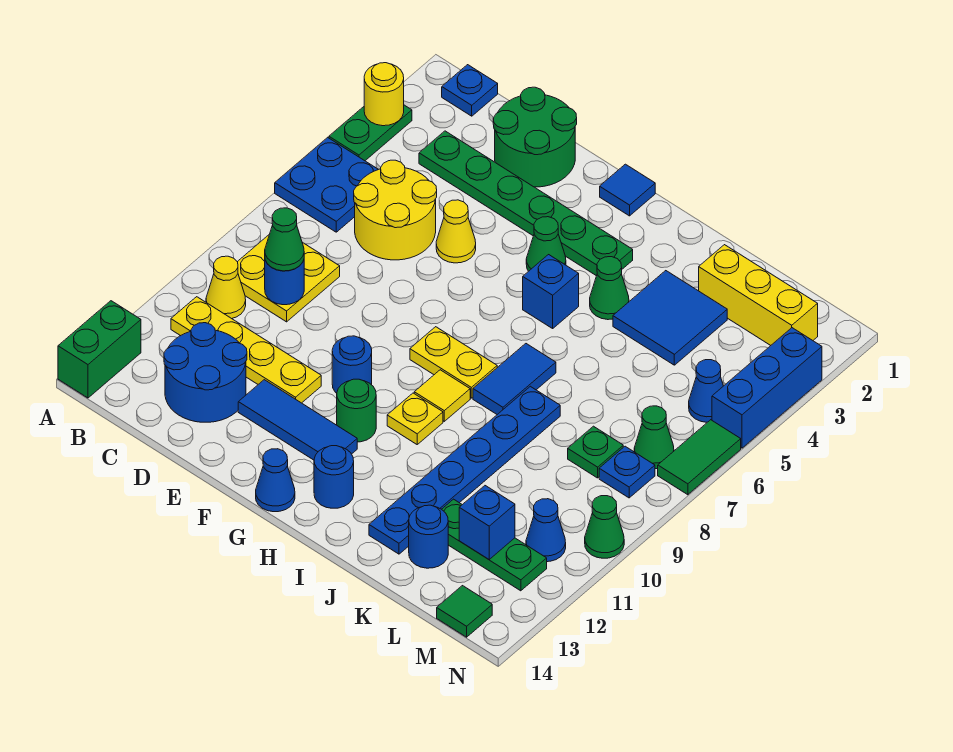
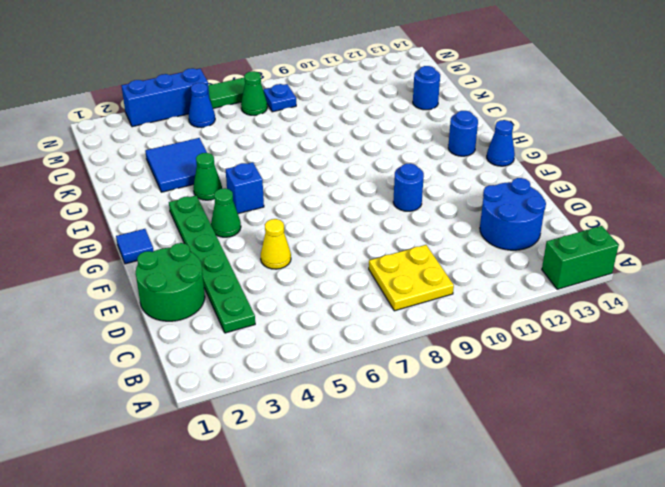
none -> green plate A3:A4 level 1
none -> blue plate A5:B6 level 1
none -> blue plate B1 level 1
none -> yellow cone B10 level 1

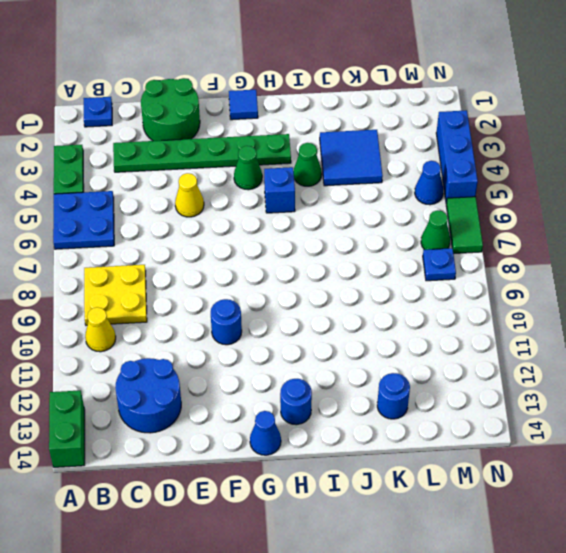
none -> yellow plate B11:E11 level 1
none -> yellow round brick C5:D6 level 1
none -> blue tile E12:G12 level 1
none -> yellow plate G8:H8 level 1

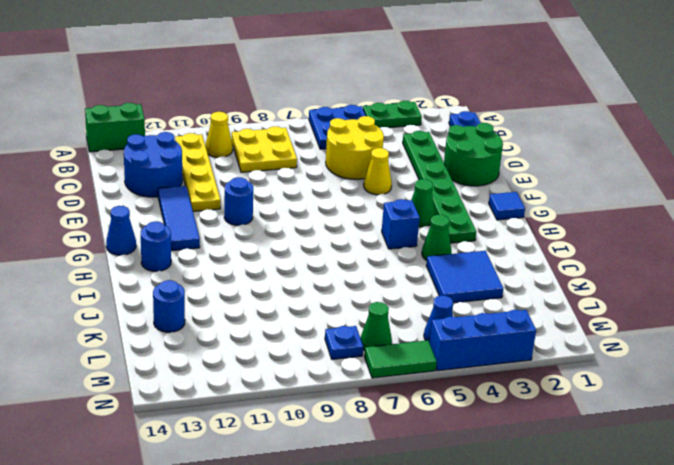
none -> yellow plate G8:H8 level 1
none -> green round brick G11 level 1
none -> yellow tile H9 level 1
none -> yellow plate H10 level 1

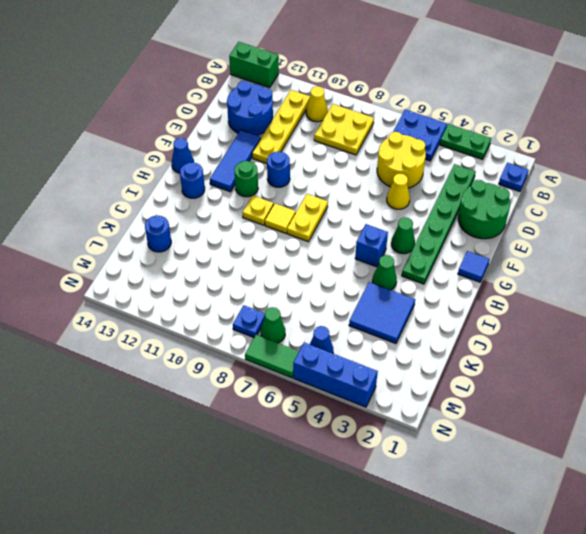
none -> blue tile I7:I8 level 1
none -> blue plate J8:J13 level 1
none -> yellow brick K2:M2 level 1
none -> green plate K12:M12 level 1

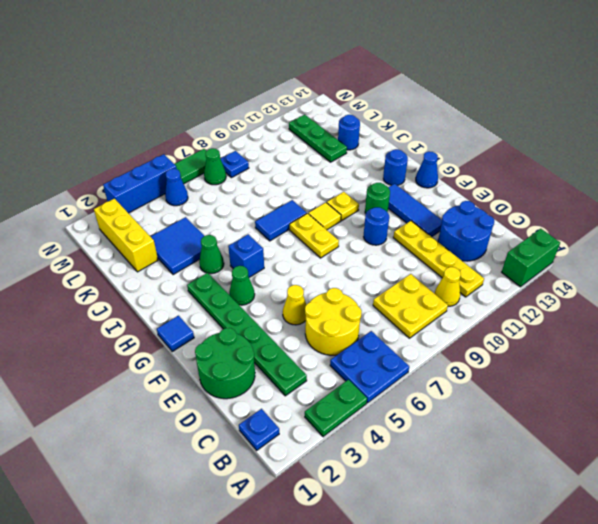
none -> blue plate J8:J13 level 1
none -> green plate L8 level 1
none -> blue cone M11 level 1
none -> green tile M14 level 1

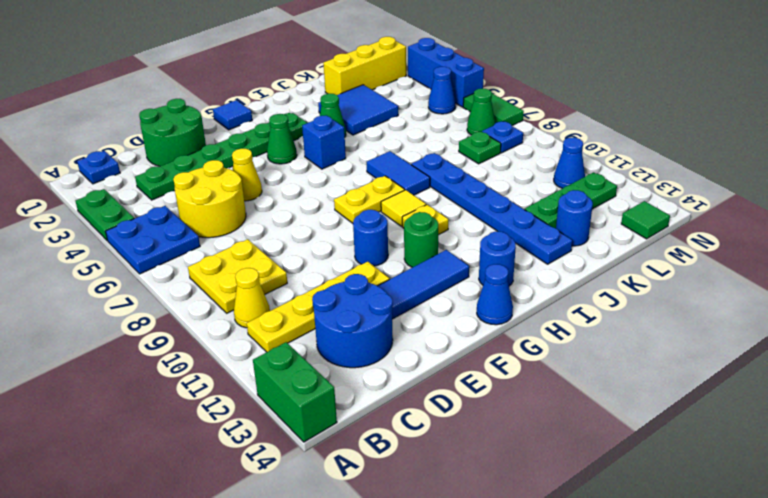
none -> green cone N10 level 1
none -> yellow round brick A3 level 2
none -> blue round brick C9 level 2
none -> blue brick L12 level 2

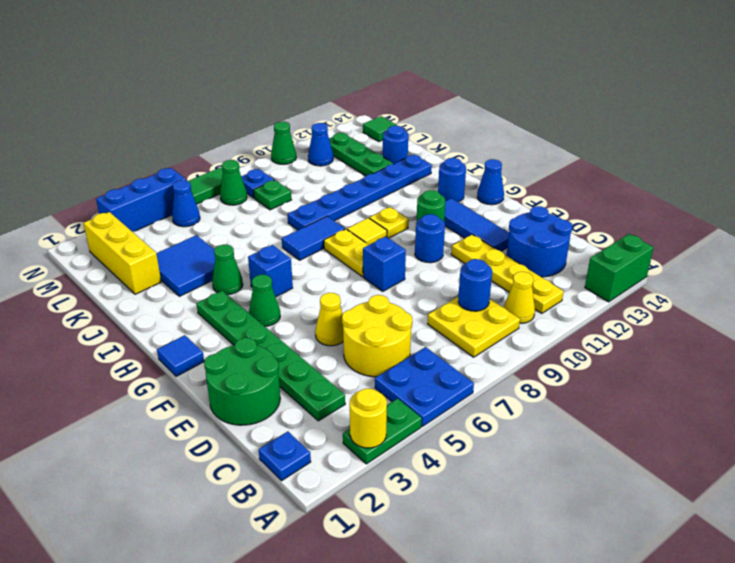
blue brick F8 level 1 -> blue brick L12 level 2
none -> green cone C9 level 3

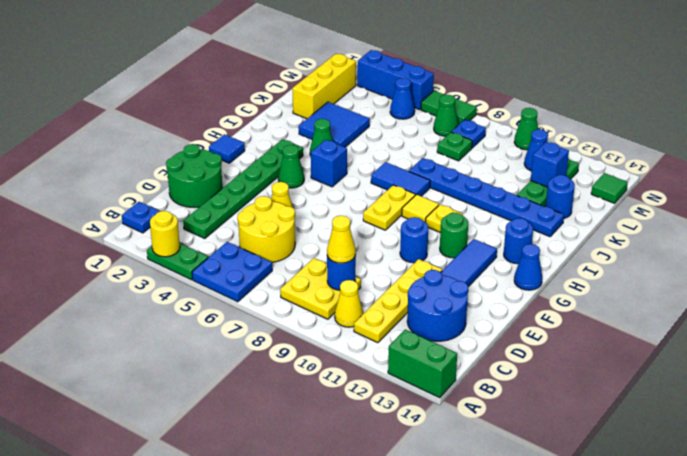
yellow cone C9 level 3 -> green cone C9 level 3

